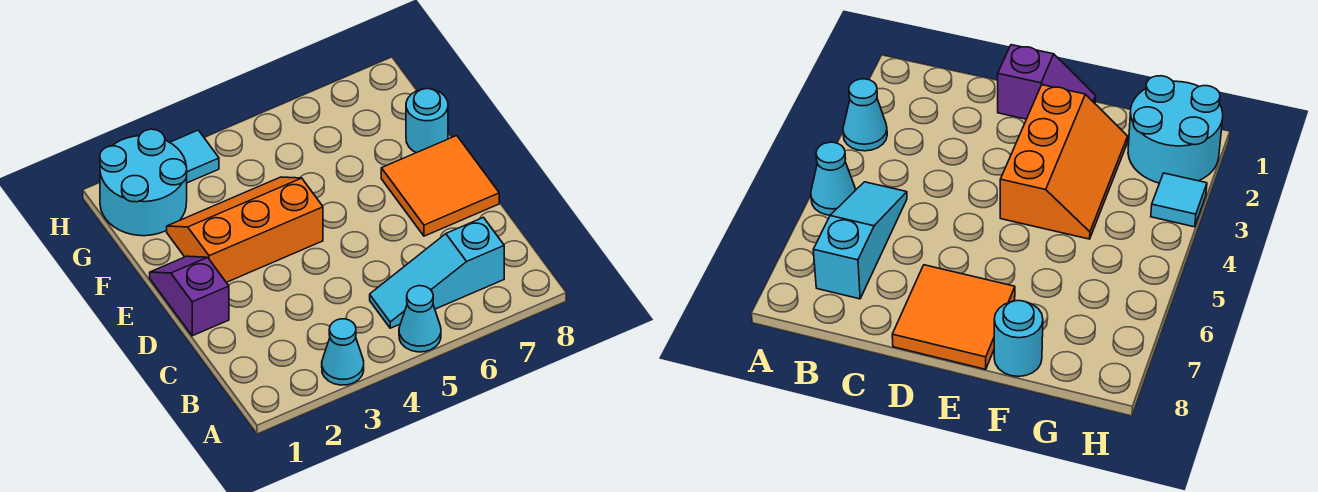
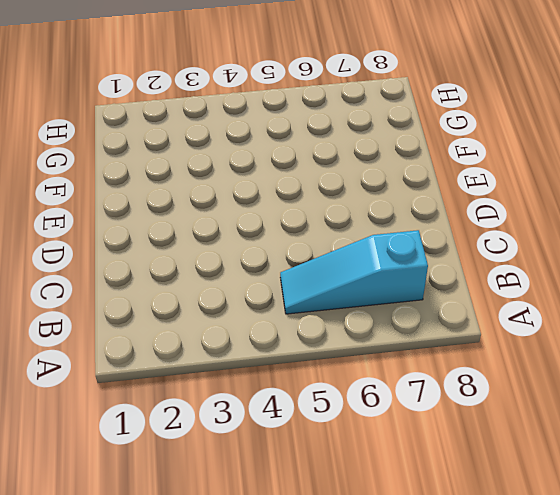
none -> cyan cone A3 level 1
none -> cyan cone A5 level 1

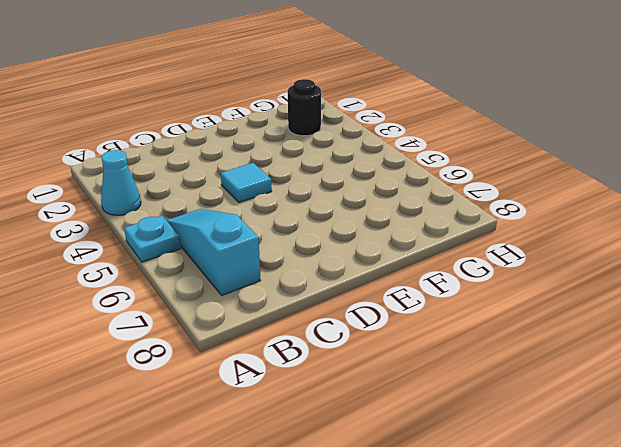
cyan plate A5 level 1 -> cyan cone A5 level 1
cyan tile D4 level 1 -> cyan tile H3 level 1
black round brick G2 level 1 -> cyan round brick G1:H2 level 1
none -> purple slope D1:E1 level 1 top D
none -> orange tile D7:E8 level 1

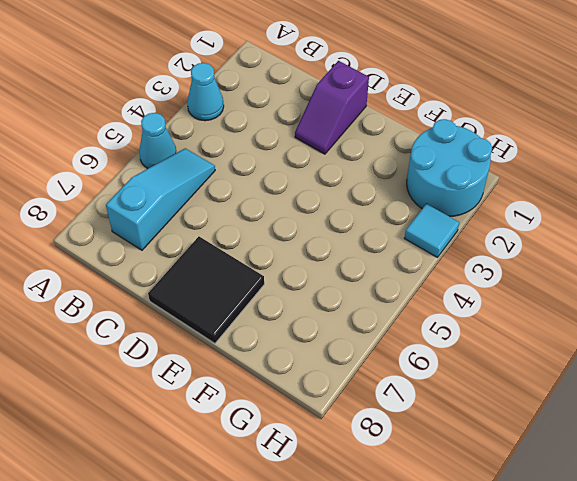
purple slope D1:D2 level 1 top 1 -> purple slope D1:E1 level 1 top D
black tile D7:E8 level 1 -> orange tile D7:E8 level 1
none -> orange slope E2:F4 level 1 top E
none -> cyan round brick F8 level 1

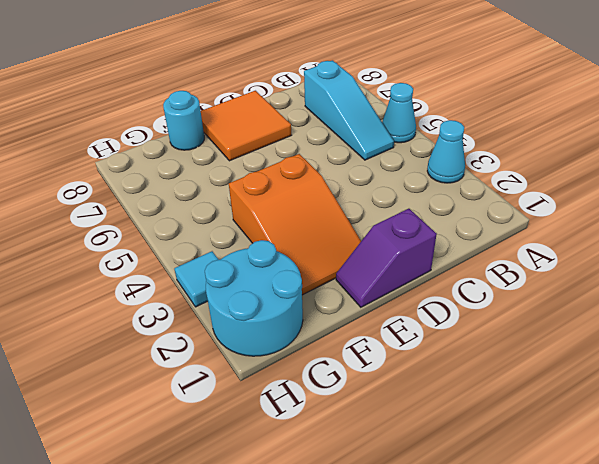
orange slope E2:F4 level 1 top 4 -> orange slope E2:F4 level 1 top E

